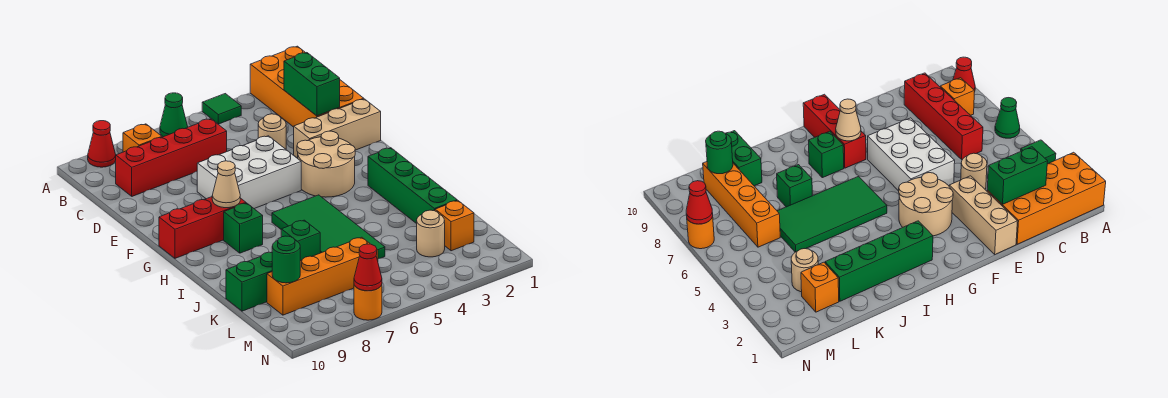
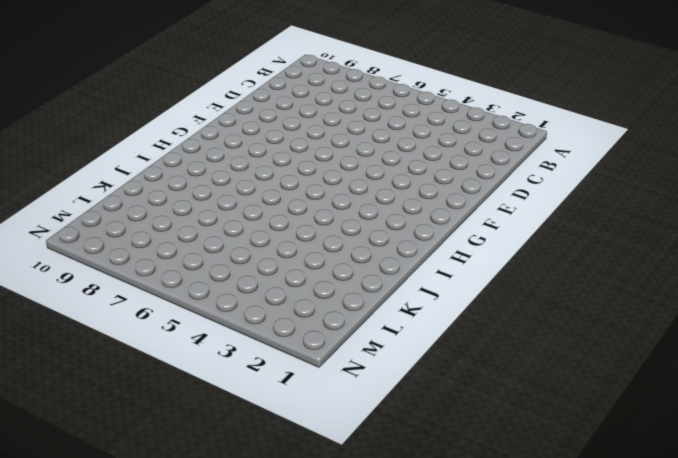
none -> orange brick A1:D2 level 1
none -> green tile A4 level 1
none -> green cone A6 level 1

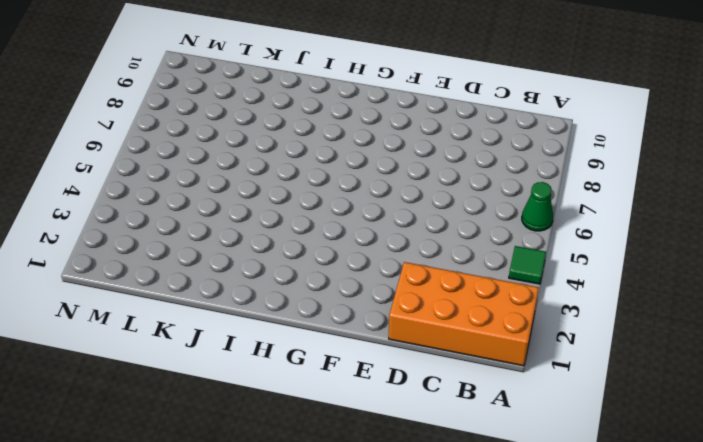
none -> red cone A9 level 1
none -> orange brick B8 level 1
none -> red brick C6:C9 level 1

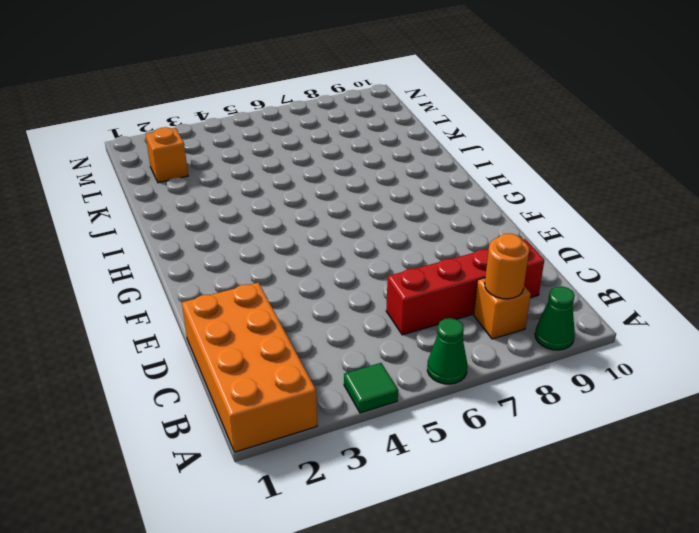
green cone A9 level 1 -> red cone A9 level 1
orange round brick B8 level 2 -> orange round brick N7 level 1
none -> tan round brick D4 level 1
none -> tan brick E1:E3 level 1
none -> white brick E5:F7 level 1

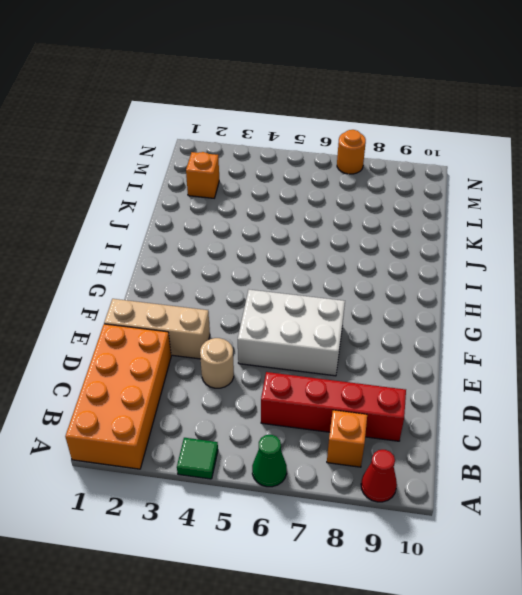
none -> tan round brick F3:G4 level 1
none -> red brick G8:G10 level 1
none -> green brick H2:K2 level 1

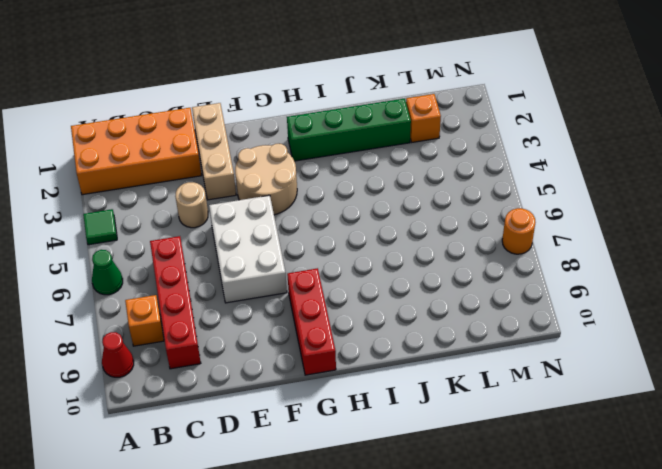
none -> green tile H5:K6 level 1
none -> green brick H8 level 1
none -> green brick J7 level 1

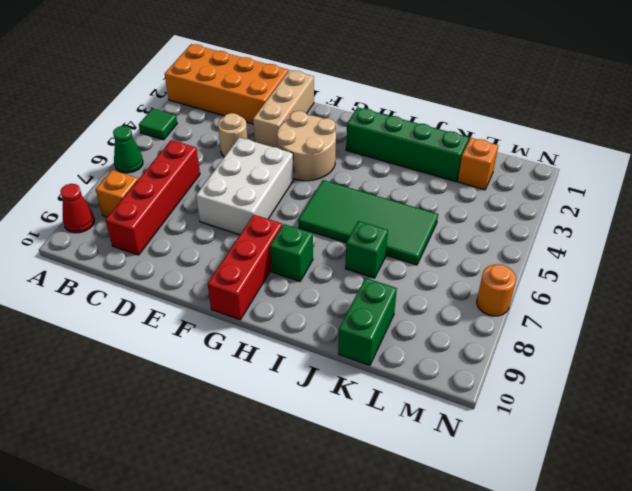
none -> tan round brick L3 level 1
none -> orange brick L6:L9 level 1
none -> green brick C2:D2 level 2

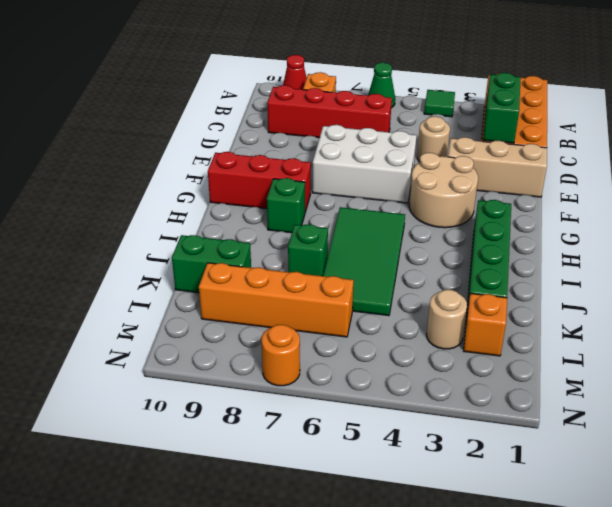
none -> tan cone G8 level 2
none -> green round brick L9 level 2
none -> red cone N7 level 2

